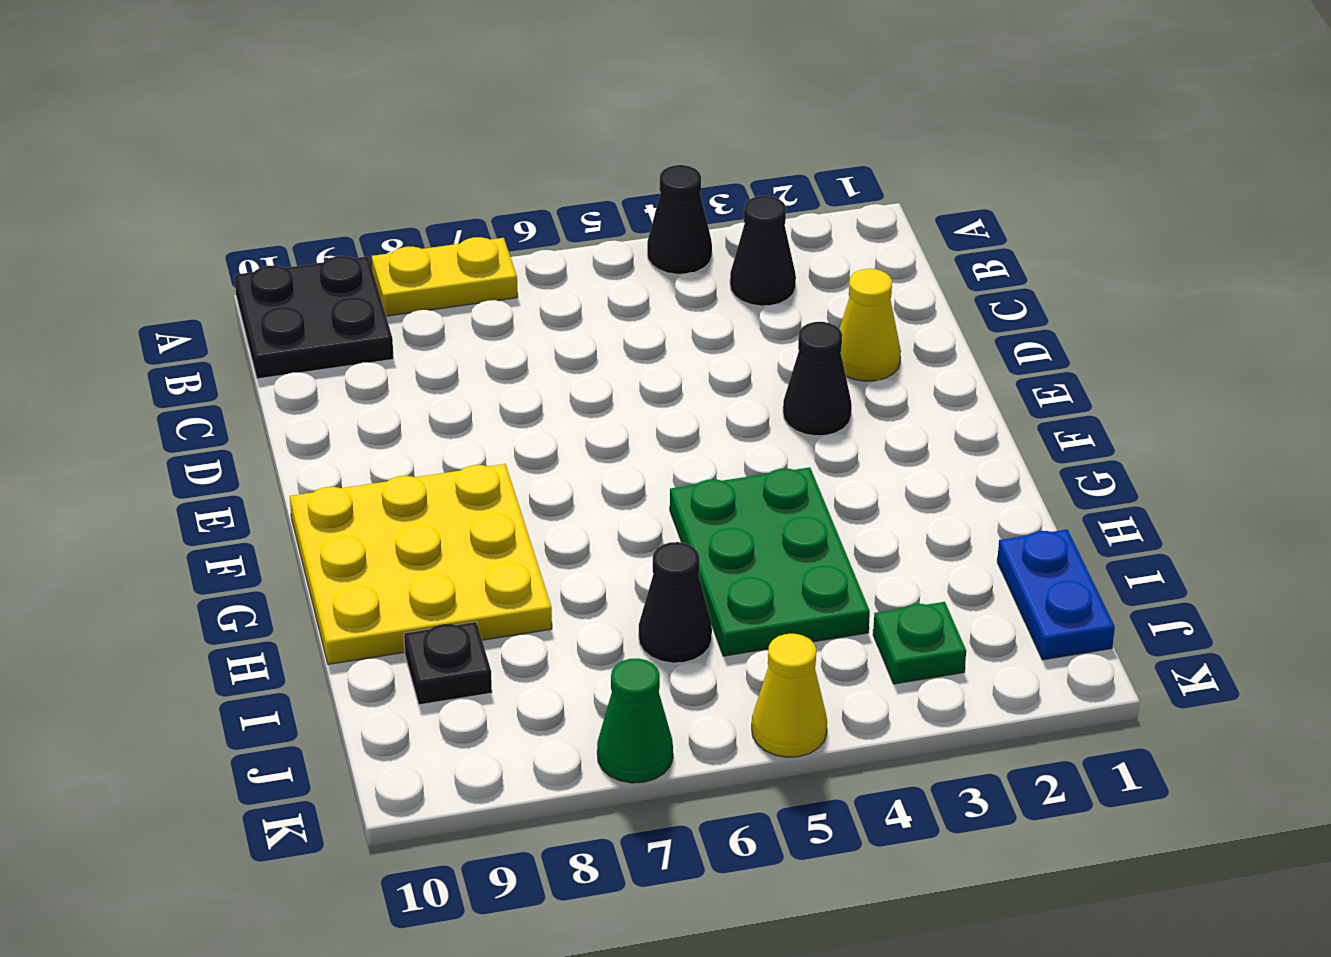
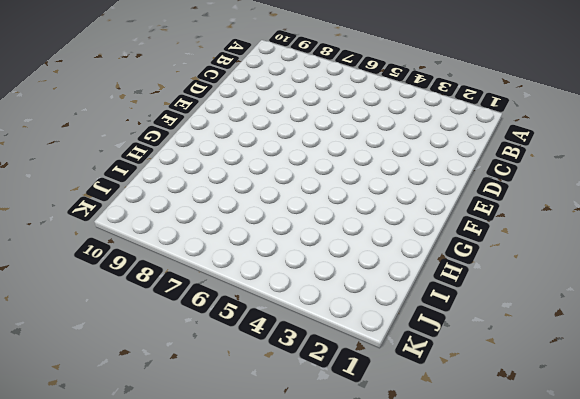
none -> black cone A4 level 1
none -> yellow plate A7:A8 level 1
none -> black plate A9:B10 level 1

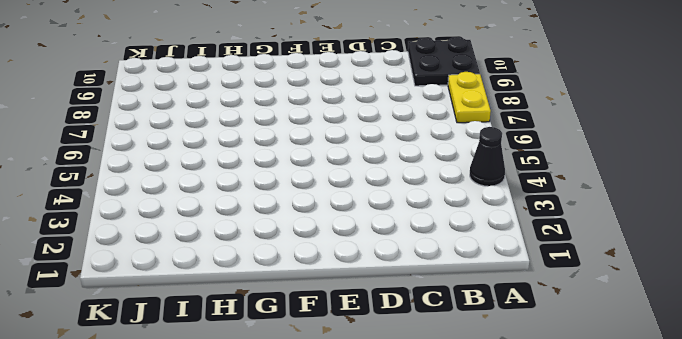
none -> black cone B3 level 1
none -> yellow cone D2 level 1
none -> black cone E3 level 1

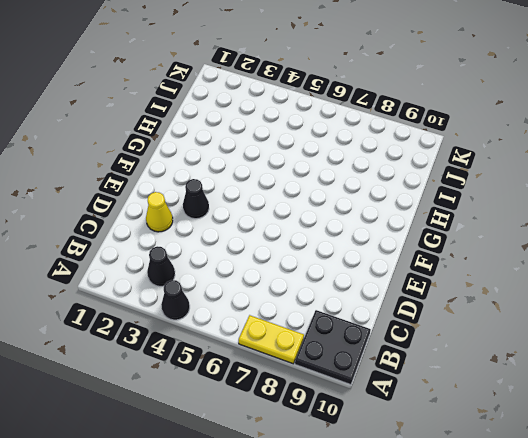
none -> yellow plate F8:H10 level 1
none -> green plate G4:I5 level 1
none -> blue plate I1:J1 level 1

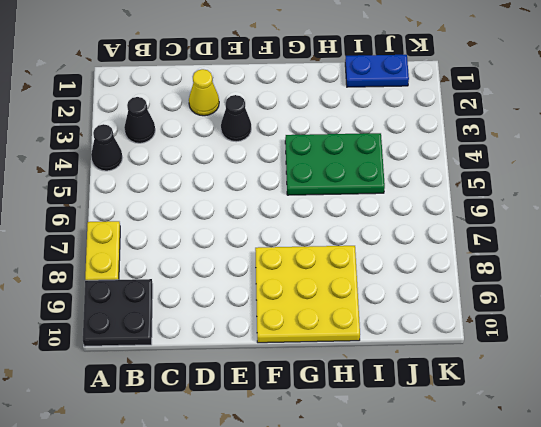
none -> black cone I6 level 1
none -> black plate I9 level 1
none -> green plate J3 level 1

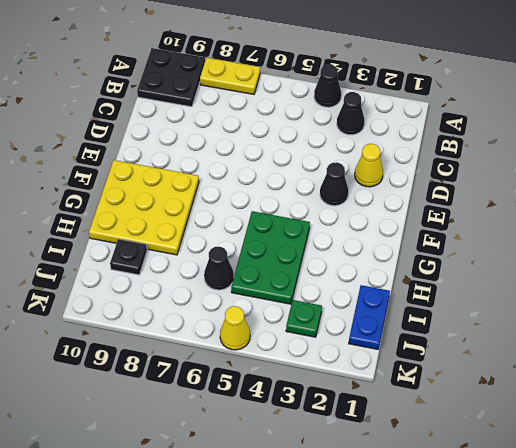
none -> green cone K7 level 1

